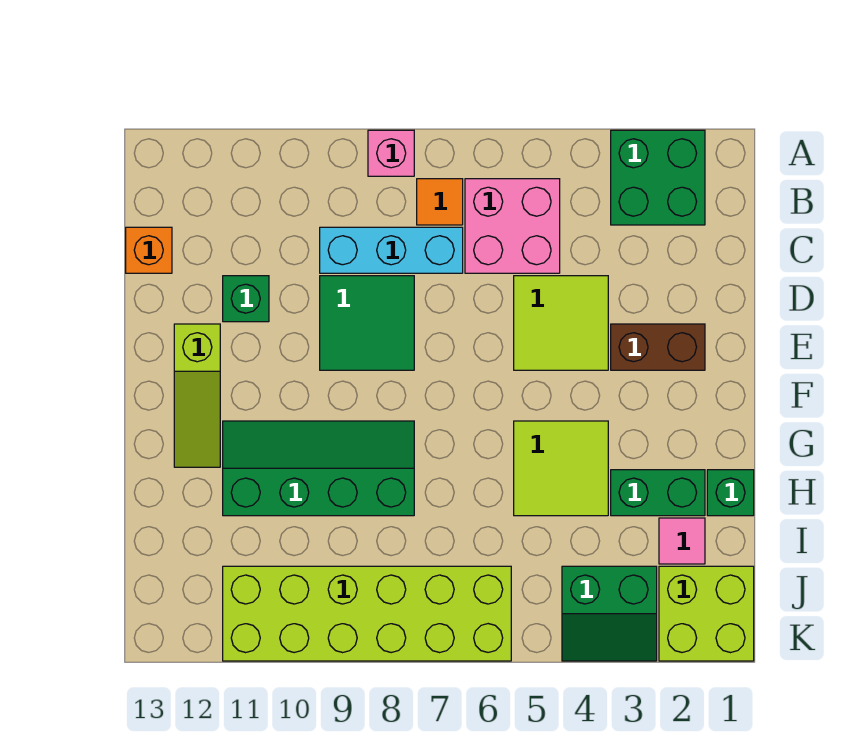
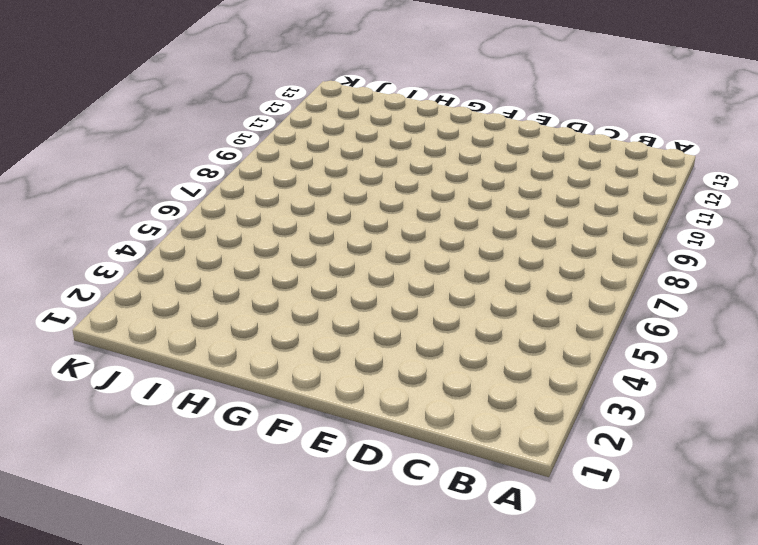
none -> green brick A2:B3 level 1
none -> pink brick A8 level 1
none -> pink brick B5:C6 level 1

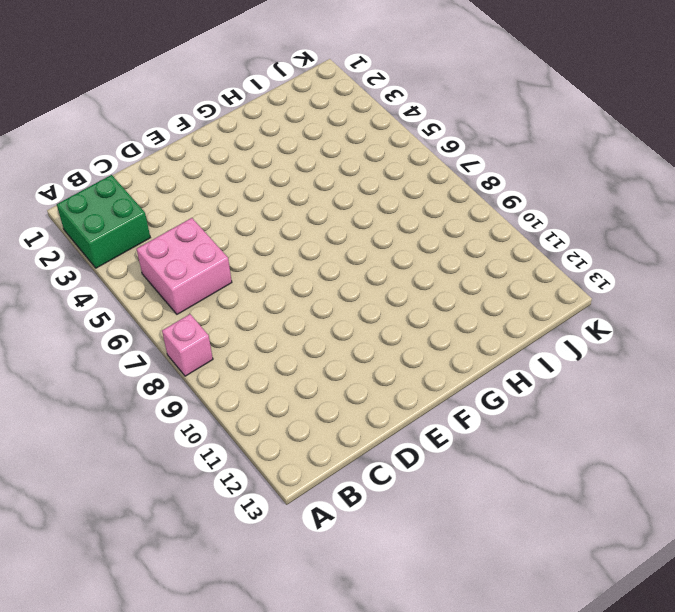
none -> orange tile B7 level 1
none -> cyan brick C7:C9 level 1
none -> orange brick C13 level 1

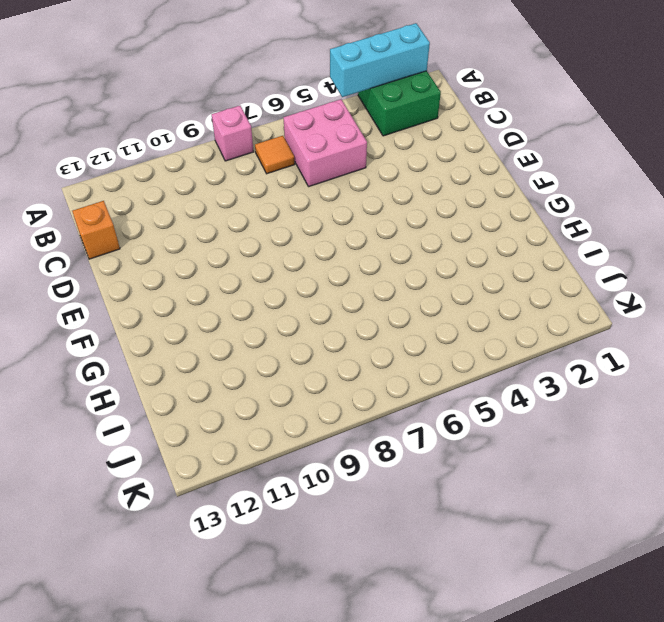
cyan brick A2:A4 level 2 -> cyan brick C7:C9 level 1
none -> lime tile D4:E5 level 1
none -> green tile D8:E9 level 1
none -> green brick D11 level 1

